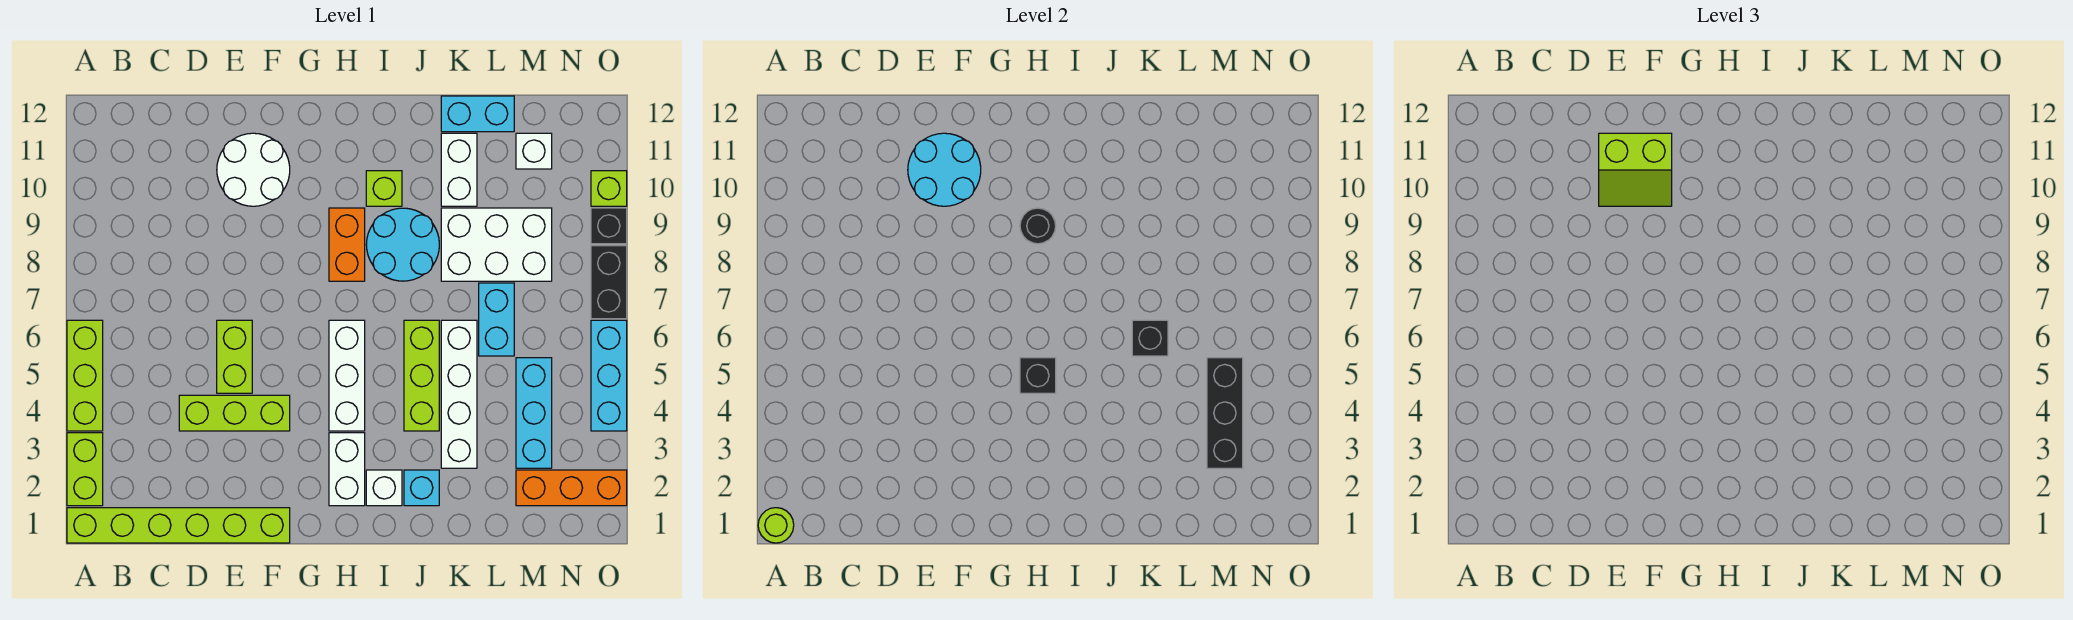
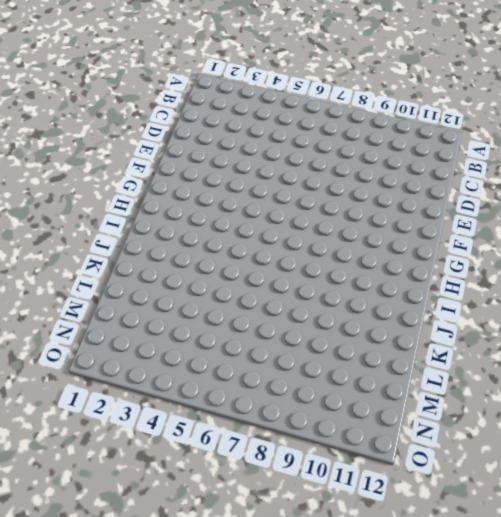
none -> lime brick A1:F1 level 1
none -> lime brick A2:A3 level 1
none -> lime brick A4:A6 level 1
none -> lime brick D4:F4 level 1

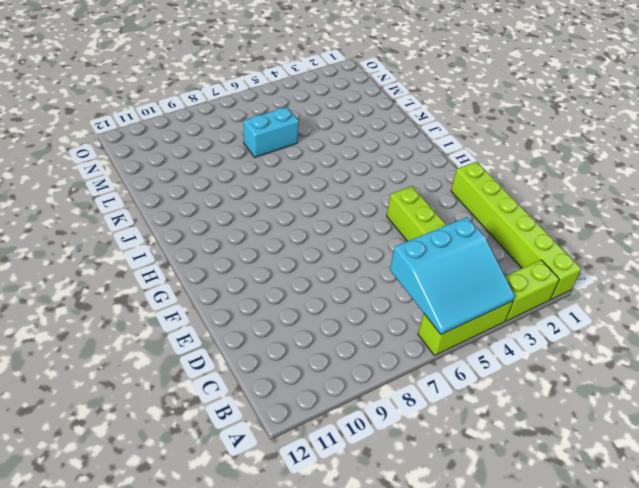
cyan slope A4:C6 level 2 top C -> none
none -> lime brick E5:E6 level 1
none -> white round brick E10:F11 level 1
none -> white brick H2:H3 level 1
none -> white brick H4:H6 level 1

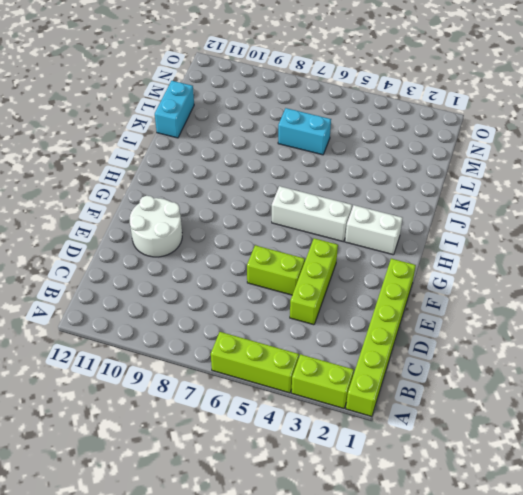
none -> orange brick H8:H9 level 1
none -> white brick I2 level 1
none -> cyan round brick I8:J9 level 1
none -> lime brick I10 level 1

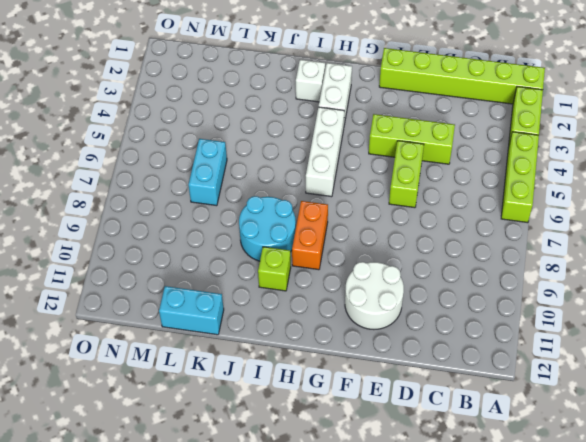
none -> cyan brick J2 level 1
none -> lime brick J4:J6 level 1
none -> white brick K3:K6 level 1
none -> white brick K8:M9 level 1

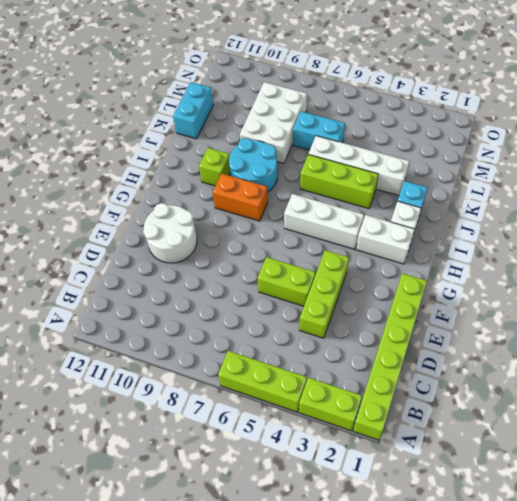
none -> white brick K10:K11 level 1
none -> orange brick M2:O2 level 1
none -> cyan brick M3:M5 level 1
none -> white brick M11 level 1

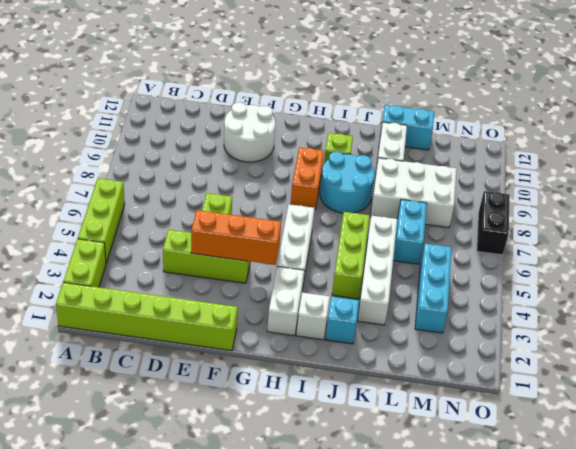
orange brick E4:G4 level 2 -> orange brick M2:O2 level 1
none -> white brick M11 level 1
none -> cyan brick O4:O6 level 1
none -> black brick O9 level 1
none -> lime brick O10 level 1

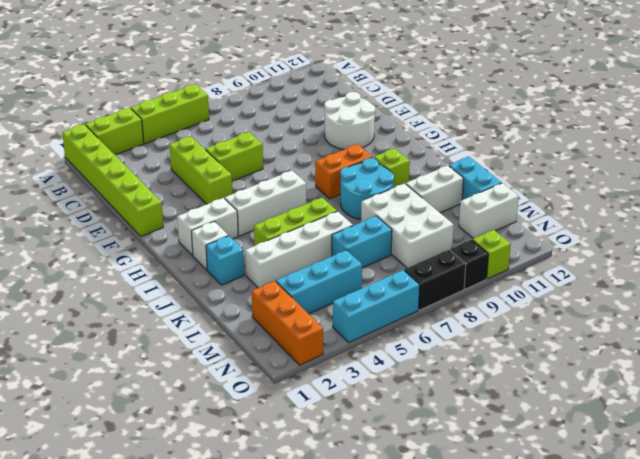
white brick M11:M12 level 1 -> white brick M11 level 1
none -> lime round brick A1 level 2
none -> cyan round brick E10:F11 level 2
none -> black brick H5 level 2
none -> black round brick H9 level 2

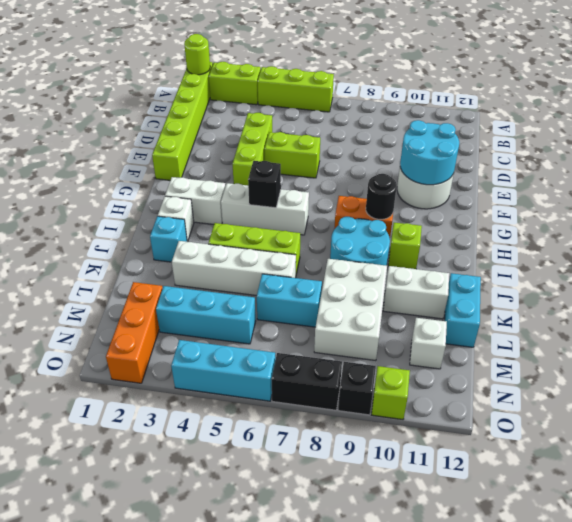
none -> black brick K6 level 2
none -> black brick M3:M5 level 2
none -> lime slope E10:F11 level 3 top 11

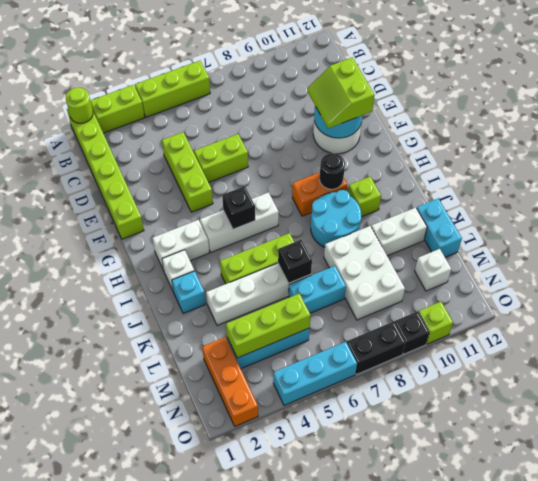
lime brick M3:M5 level 2 -> black brick M3:M5 level 2

